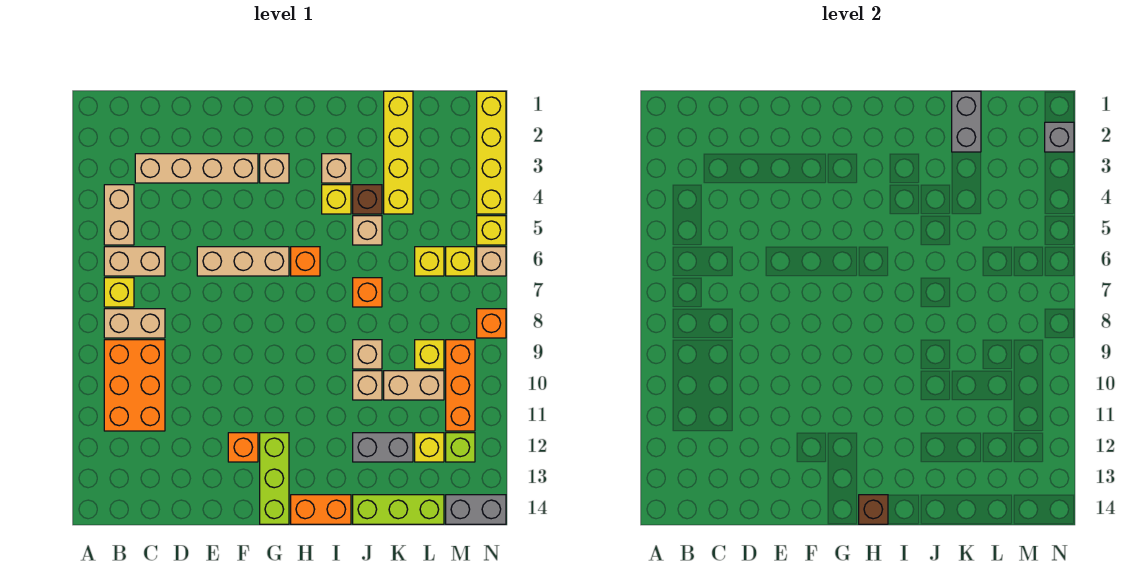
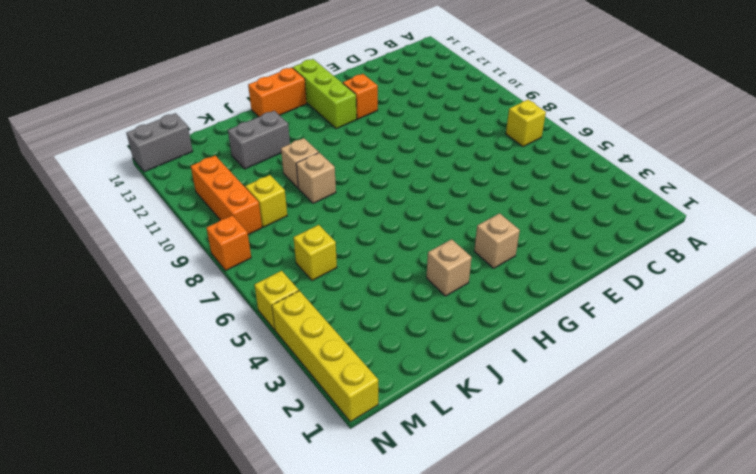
none -> tan brick B4:B5 level 1
none -> tan brick B6:C6 level 1
none -> tan brick B8:C8 level 1
none -> orange brick B9:C11 level 1

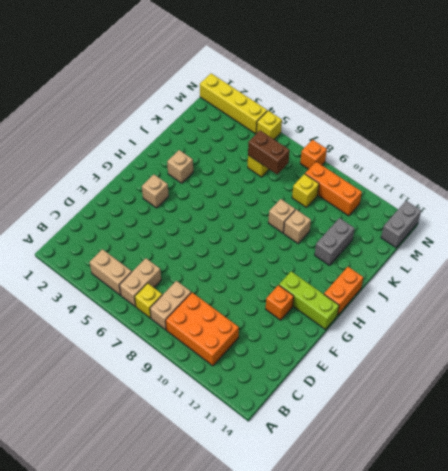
brown brick L6:L7 level 2 -> none
none -> tan brick C3:F3 level 1
none -> tan brick E6:G6 level 1
none -> orange brick H6 level 1
none -> yellow brick I4 level 1

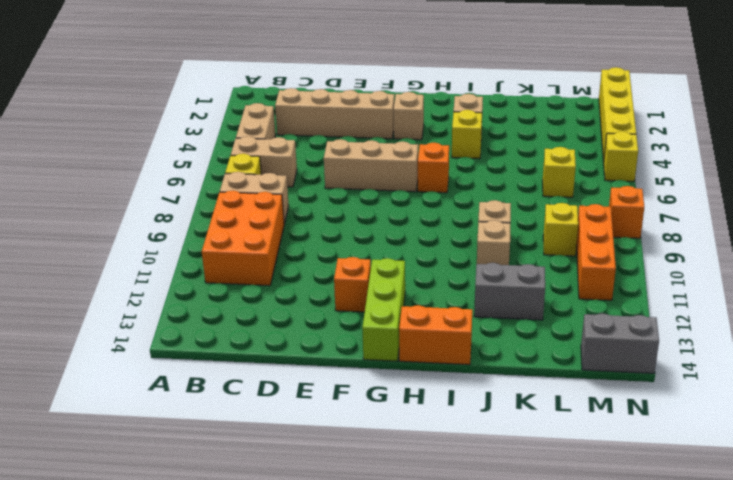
none -> brown brick J4 level 1
none -> tan brick J5 level 1
none -> orange brick J7 level 1
none -> lime brick J14:L14 level 1

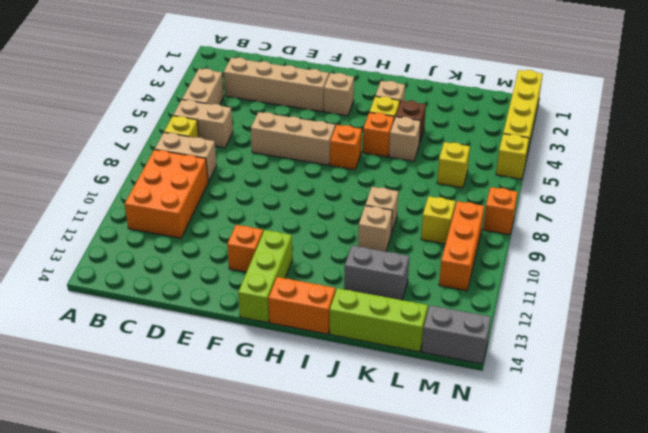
orange brick I5 level 1 -> orange brick J7 level 1
none -> yellow brick K1:K4 level 1
none -> tan brick K10:L10 level 1
none -> yellow brick L12 level 1
none -> yellow brick M6 level 1

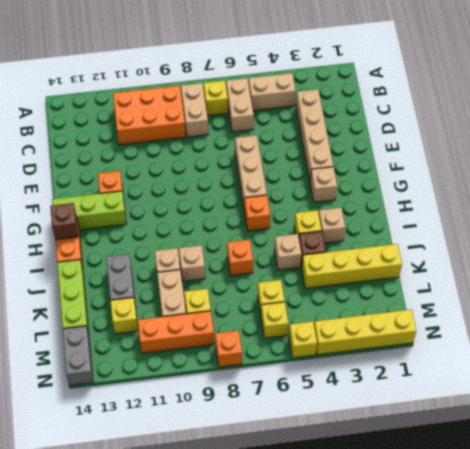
none -> lime brick M12 level 1
none -> tan brick N6 level 1
none -> grey brick K1:K2 level 2
none -> grey brick N2 level 2

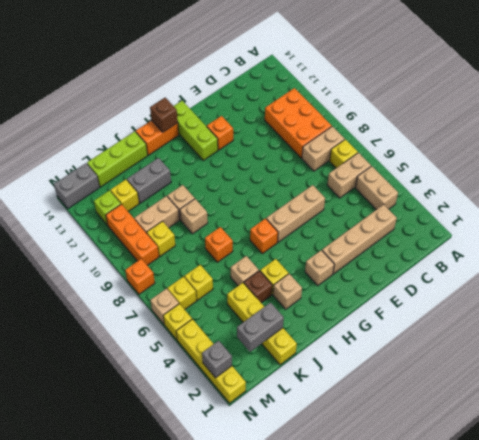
grey brick K2:L2 level 2 -> grey brick K1:K2 level 2

